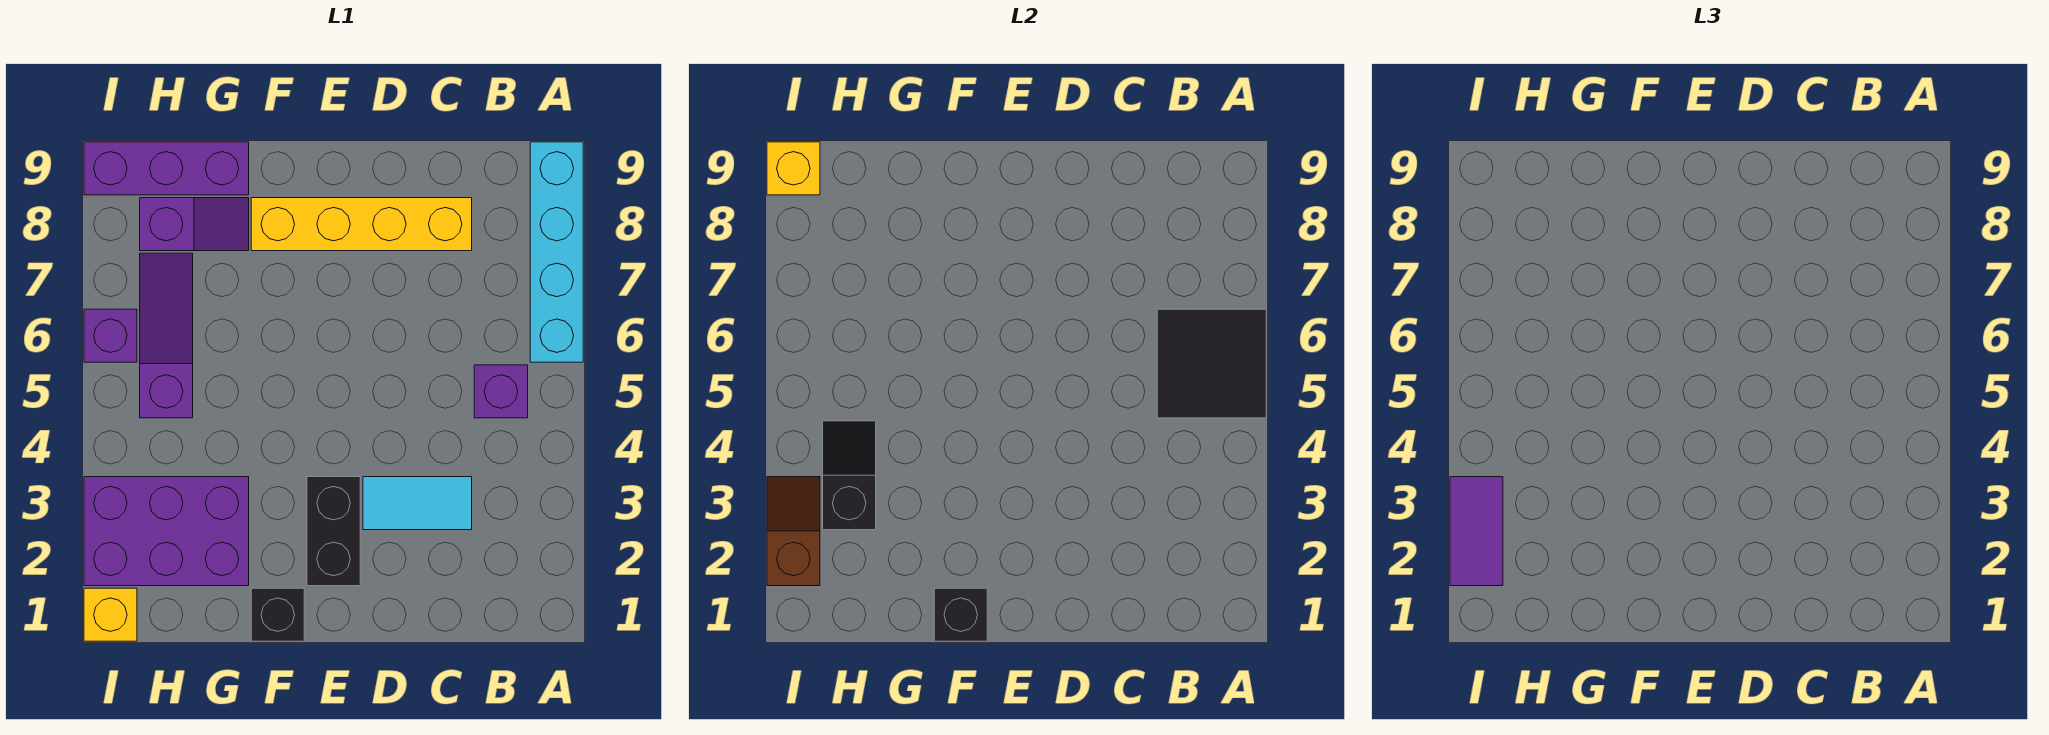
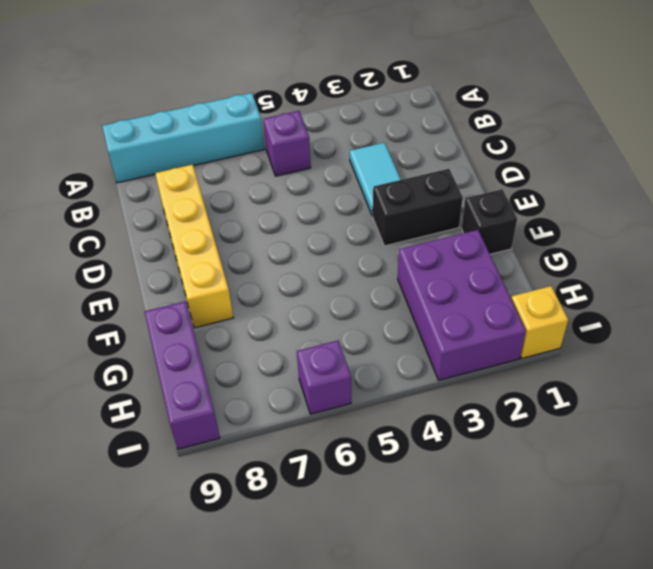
none -> purple slope G8:H8 level 1 top H
none -> purple slope H5:H7 level 1 top 5
none -> black tile A5:B6 level 2

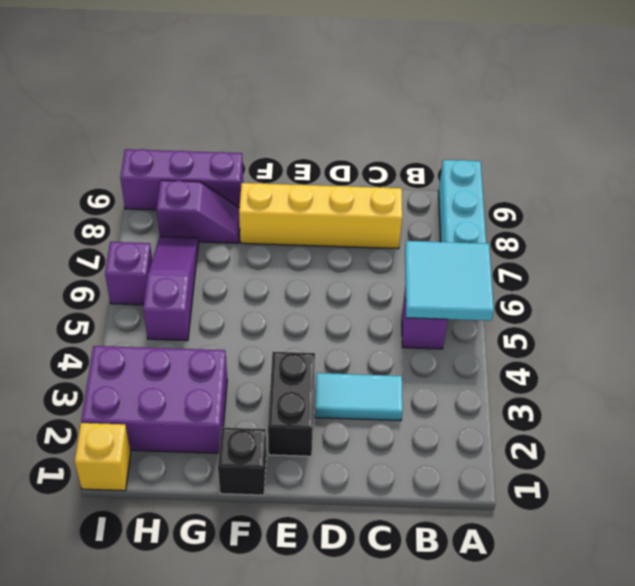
cyan tile A5:B6 level 2 -> black tile A5:B6 level 2
none -> black brick F1 level 2
none -> black slope H3:H4 level 2 top 3
none -> brown slope I2:I3 level 2 top 2

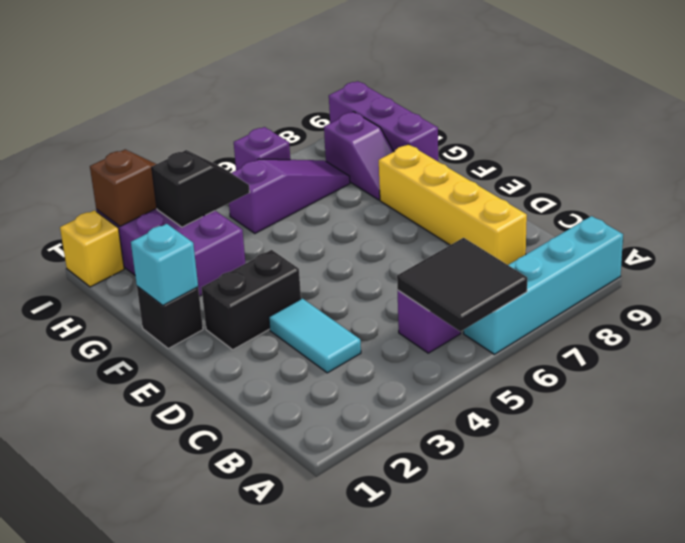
cyan brick F1 level 2 -> black brick F1 level 2
none -> yellow brick I9 level 2
none -> purple tile I2:I3 level 3

